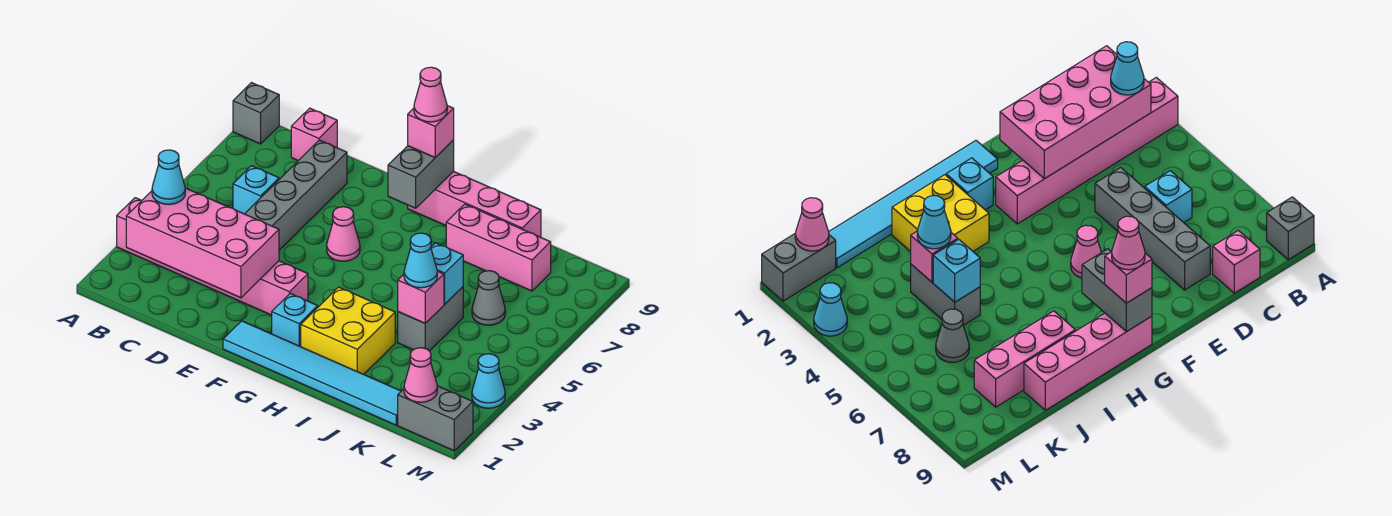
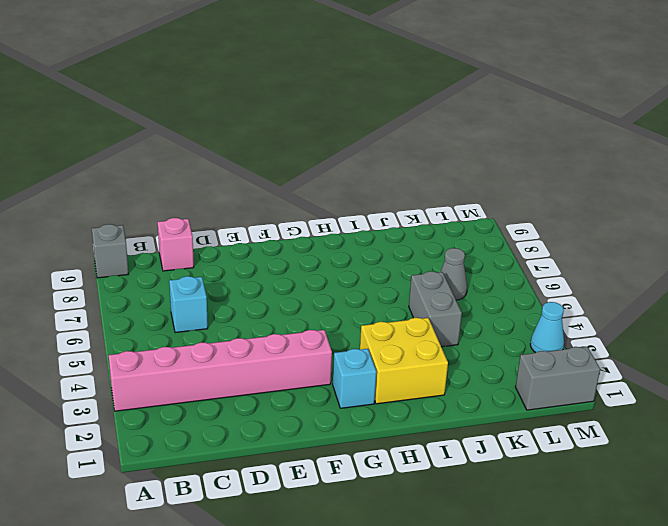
none -> grey brick D5:D8 level 1
none -> cyan tile F1:K1 level 1
none -> pink cone F6 level 1

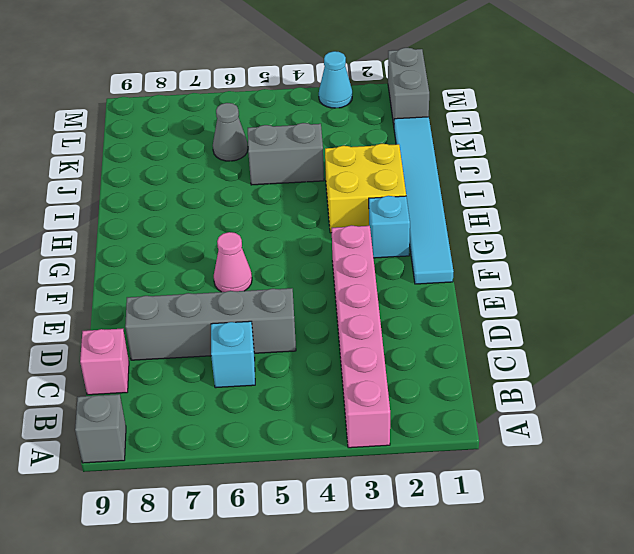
none -> pink brick G9:J9 level 1
none -> pink brick I8:K8 level 1
none -> pink brick B2:E3 level 2

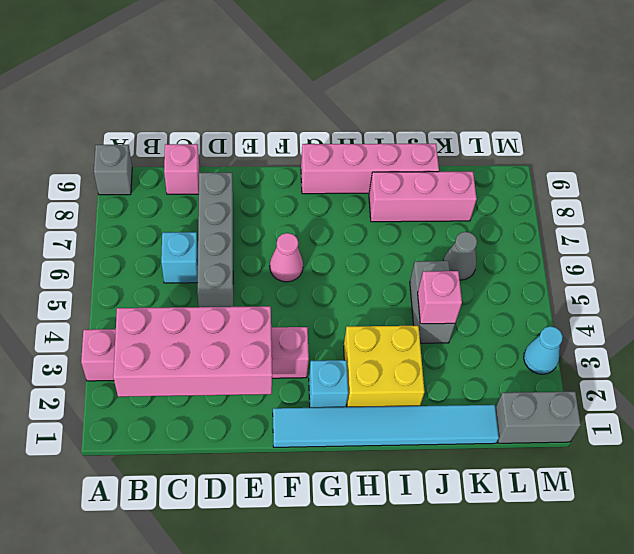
none -> grey brick G8:G9 level 2
none -> cyan brick J5 level 2
none -> pink cone L1 level 2

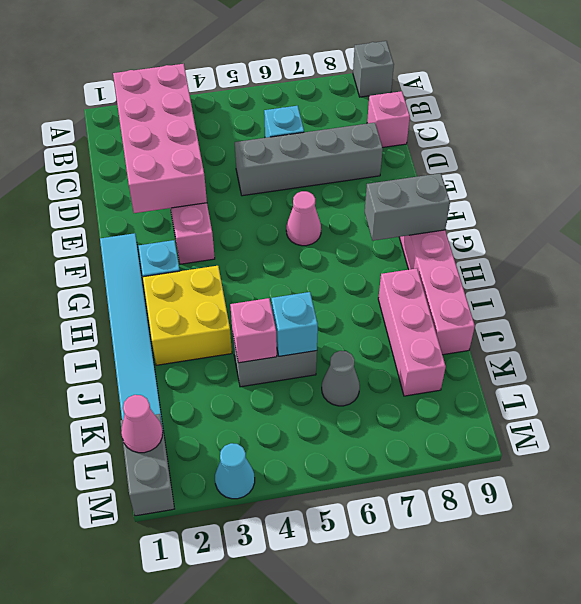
none -> cyan cone B3 level 3
none -> pink brick G9 level 3
none -> cyan cone J4 level 3

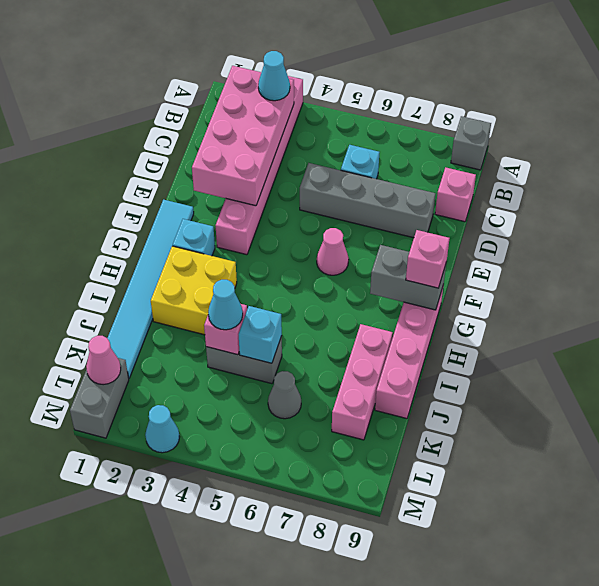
none -> pink cone G9 level 4

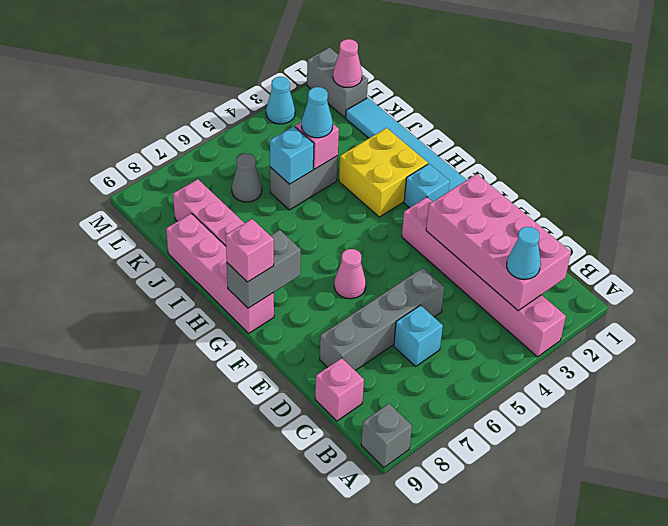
none -> pink cone G9 level 4

